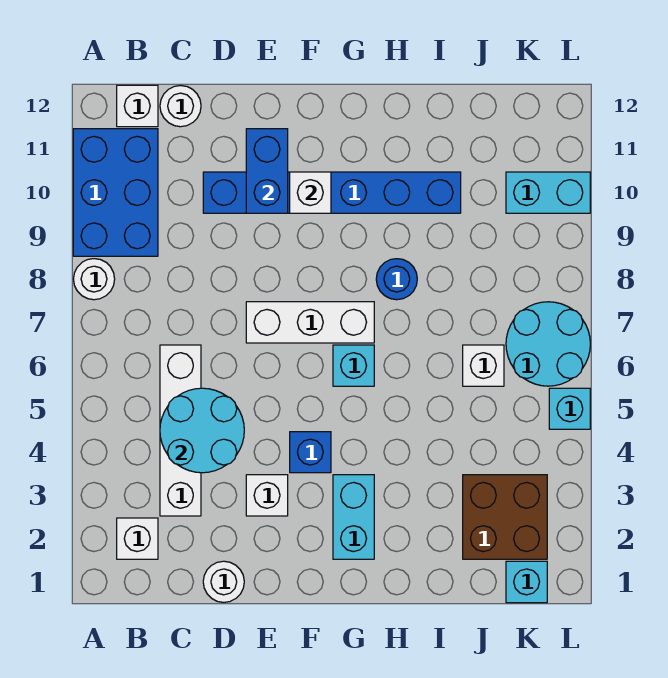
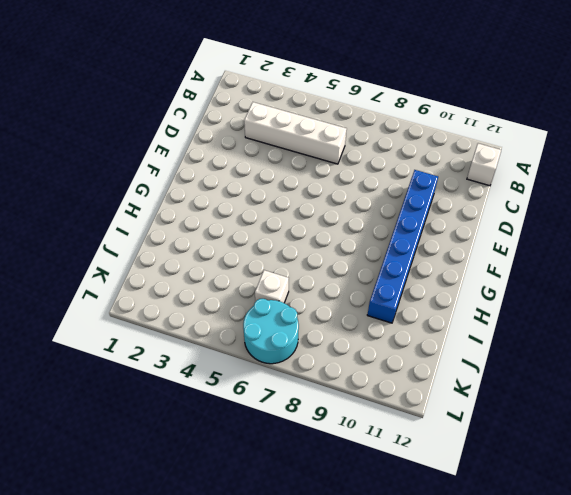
none -> white round brick A8 level 1
none -> blue brick A9:B11 level 1
none -> white brick B2 level 1

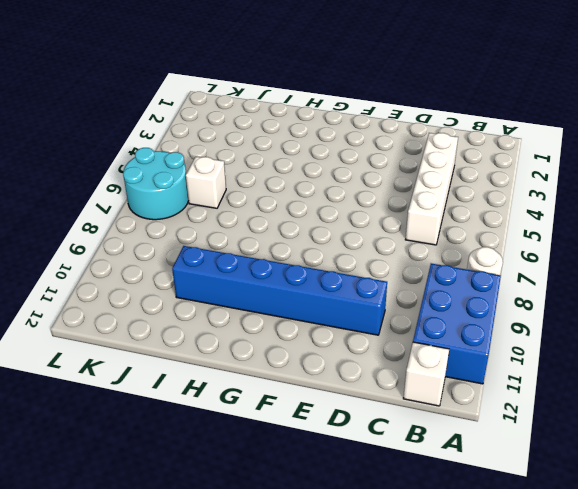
none -> white brick B2 level 1
none -> white round brick C12 level 1
none -> white round brick D1 level 1

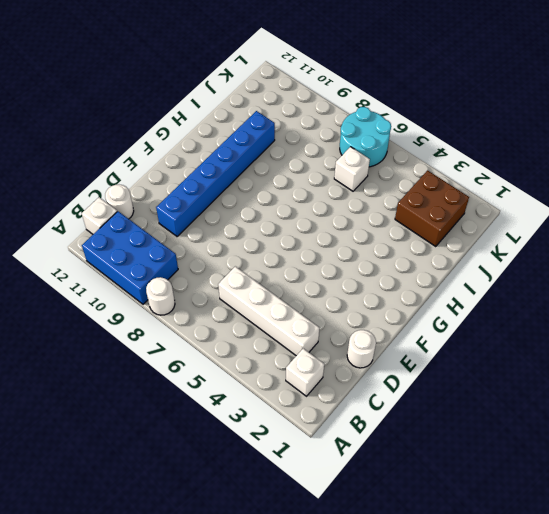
none -> white brick E3 level 1
none -> white brick E7:G7 level 1
none -> blue brick F4 level 1

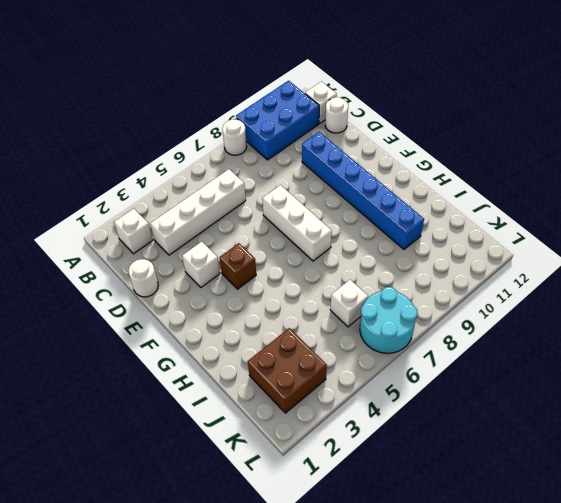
brown brick F4 level 1 -> blue brick F4 level 1
none -> cyan brick G2:G3 level 1
none -> cyan brick G6 level 1
none -> blue round brick H8 level 1

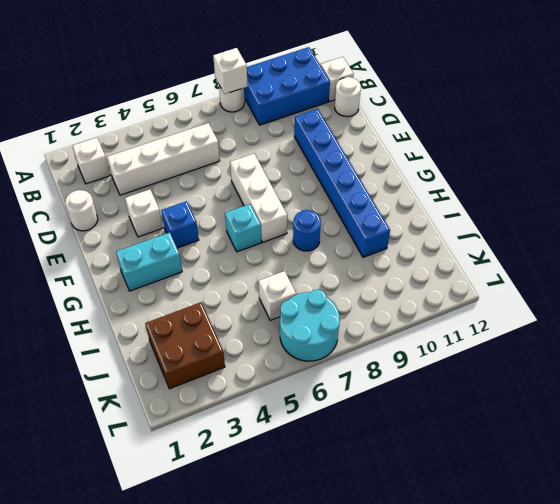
white brick A8 level 2 -> white brick F10 level 2
none -> cyan brick K1 level 1
none -> cyan brick K10:L10 level 1
none -> cyan brick L5 level 1

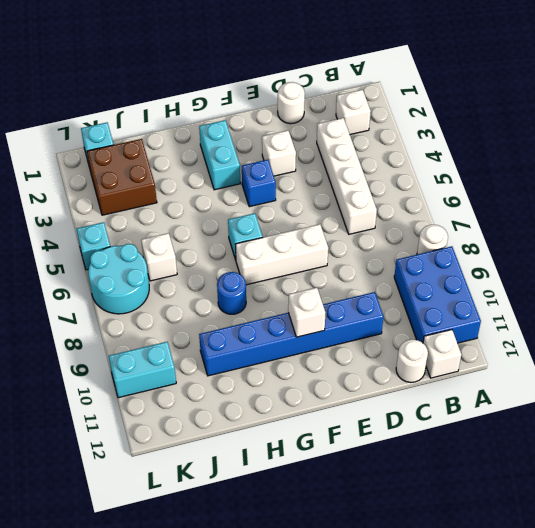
none -> cyan round brick C4:D5 level 2
none -> blue brick E10:E11 level 2

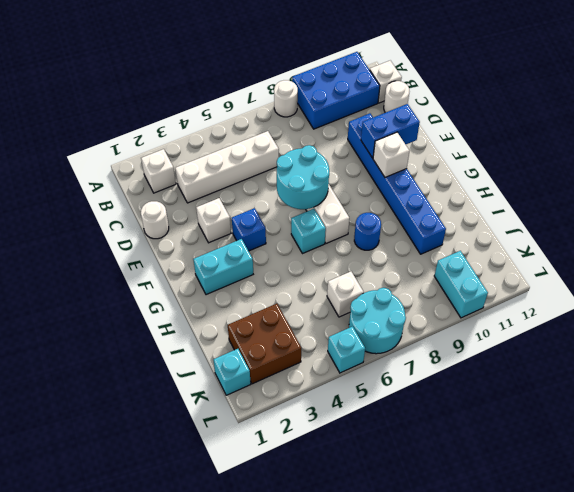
cyan round brick E6:F7 level 2 -> cyan round brick C4:D5 level 2

